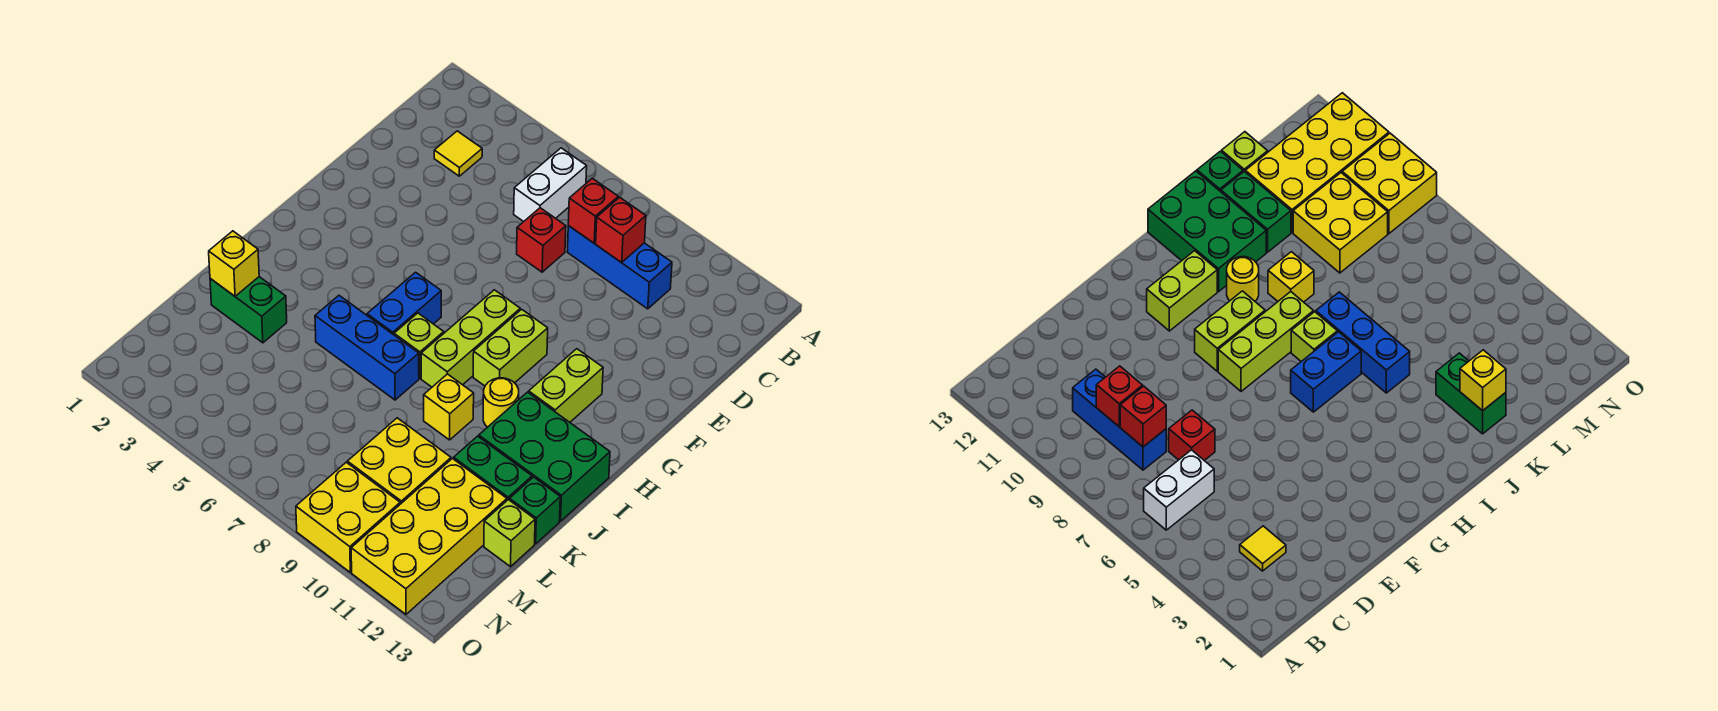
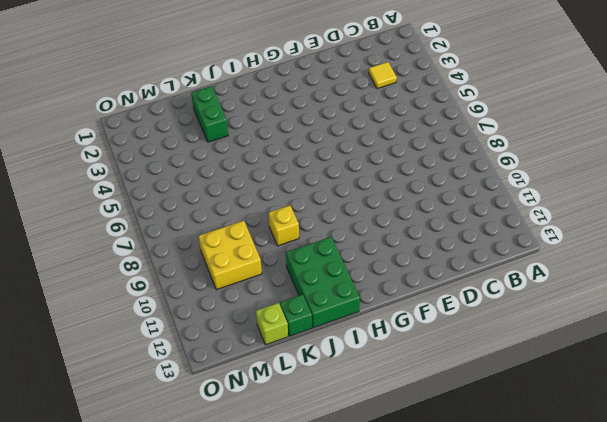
none -> white brick B6:C6 level 1
none -> blue brick C8:C10 level 1
none -> red brick D7 level 1

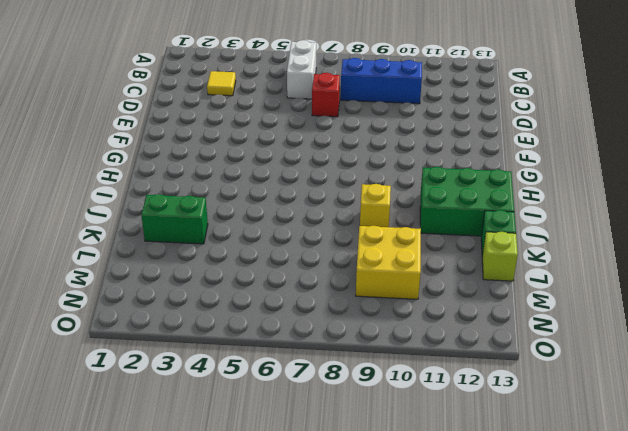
none -> lime brick G8:I8 level 1
none -> lime brick G9:H9 level 1
none -> lime brick G11:H11 level 1

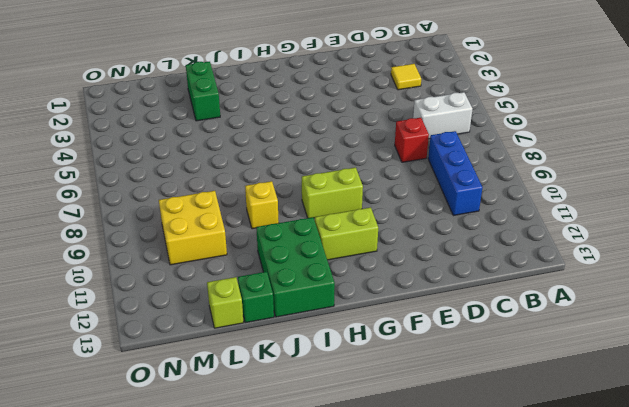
none -> lime brick G8:I8 level 1
none -> blue brick H6:I6 level 1
none -> lime brick I7 level 1

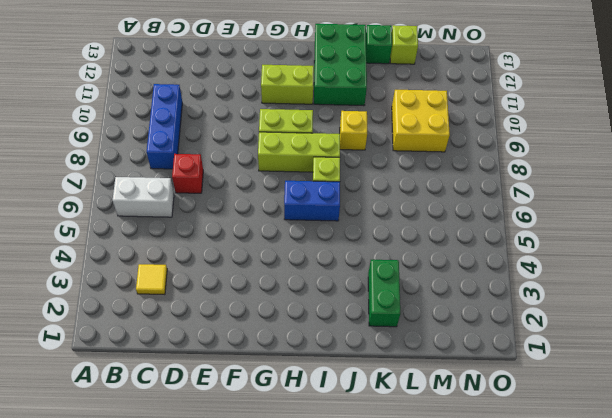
none -> yellow round brick I10 level 1
none -> blue brick J5:J7 level 1
none -> green brick K11:K12 level 1

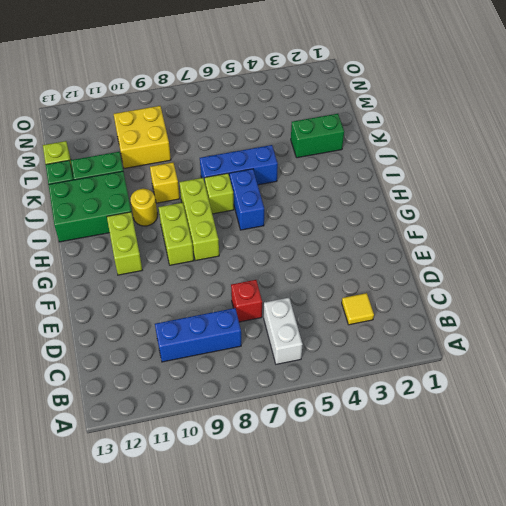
none -> yellow brick L11:O12 level 1
none -> yellow brick N9:O10 level 1
none -> red brick C8 level 2

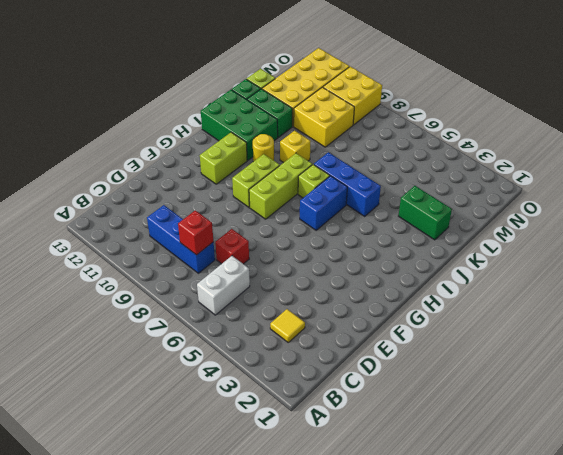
none -> red brick C9 level 2
none -> yellow brick K2 level 2

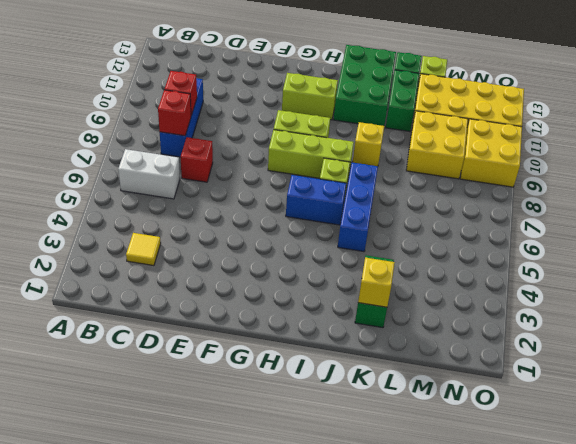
none -> yellow round brick I10 level 1

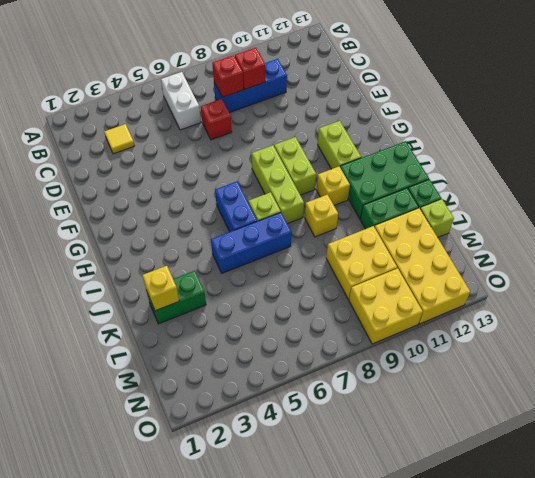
yellow brick I10 level 1 -> yellow round brick I10 level 1

